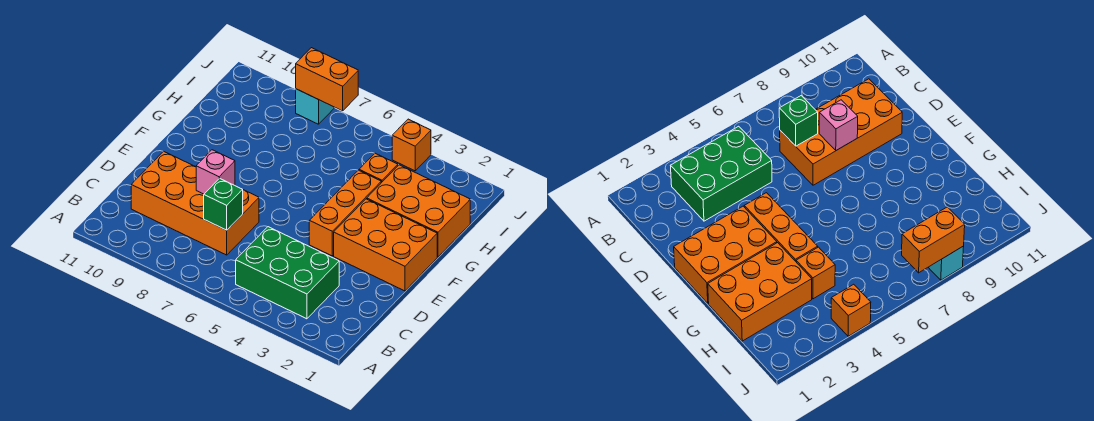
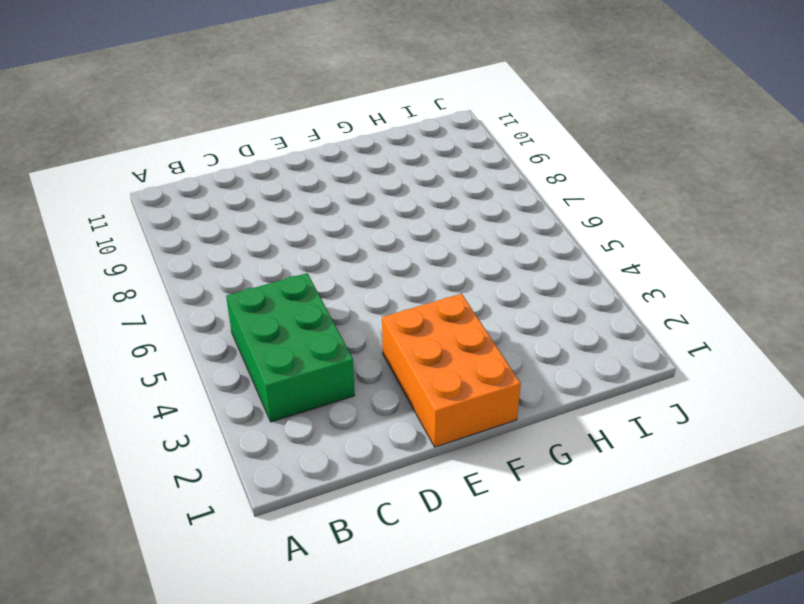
none -> orange brick C7:D10 level 1
none -> orange brick E4:G4 level 1

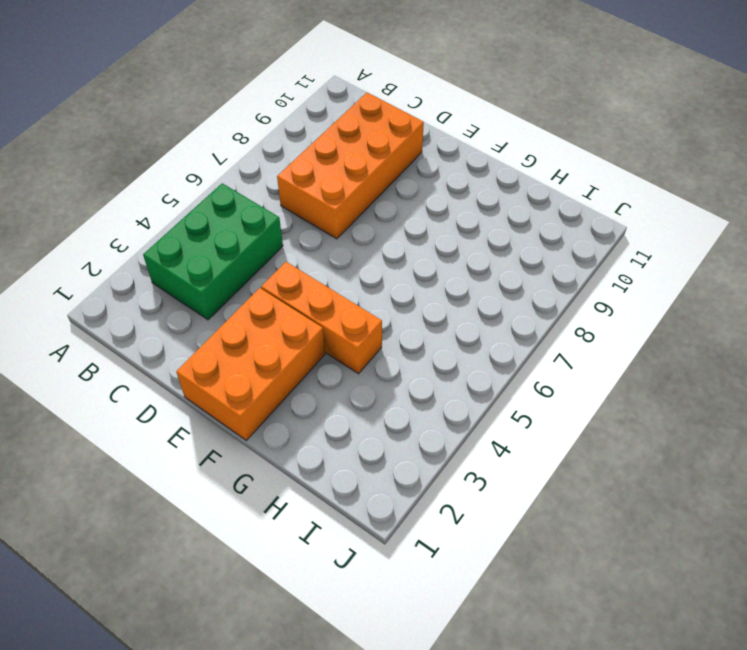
none -> orange brick G1:H3 level 1
none -> orange brick H4 level 1

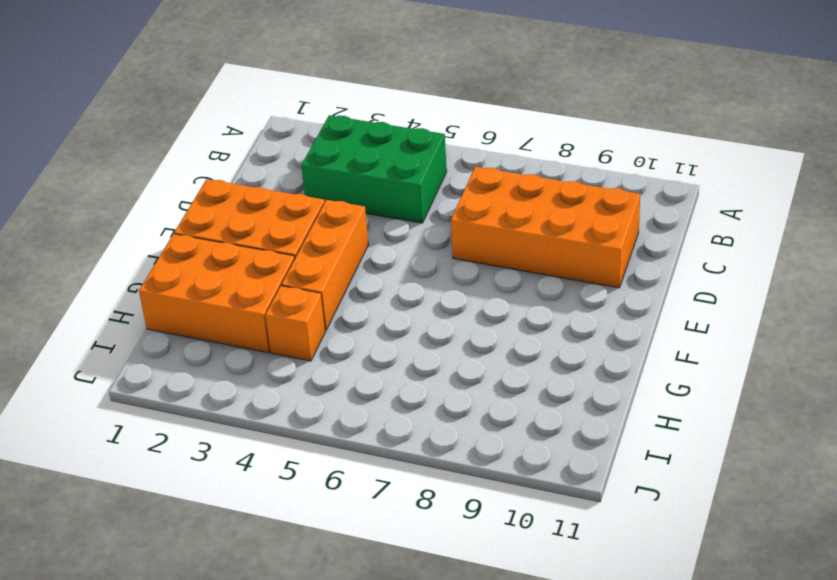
none -> orange brick J4 level 1
none -> cyan brick J8 level 1

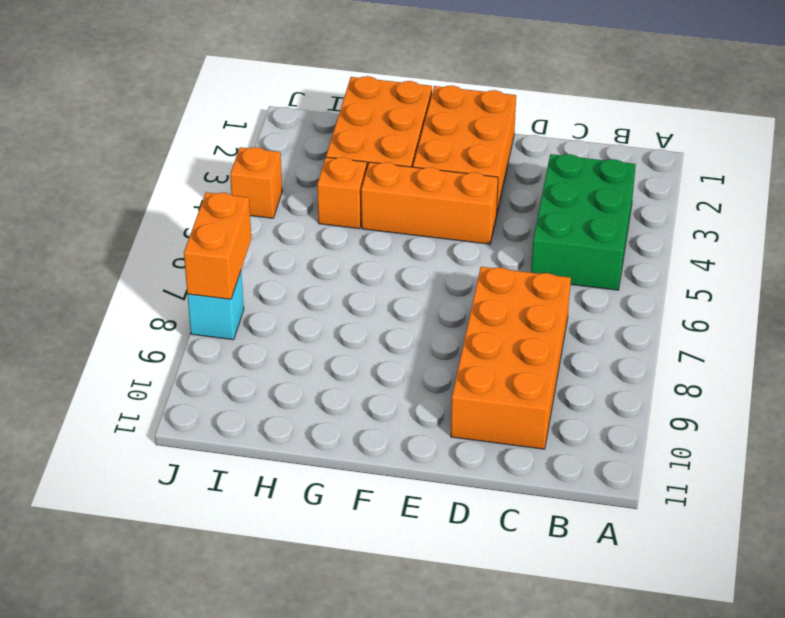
none -> green brick C7 level 2
none -> pink brick D8 level 2

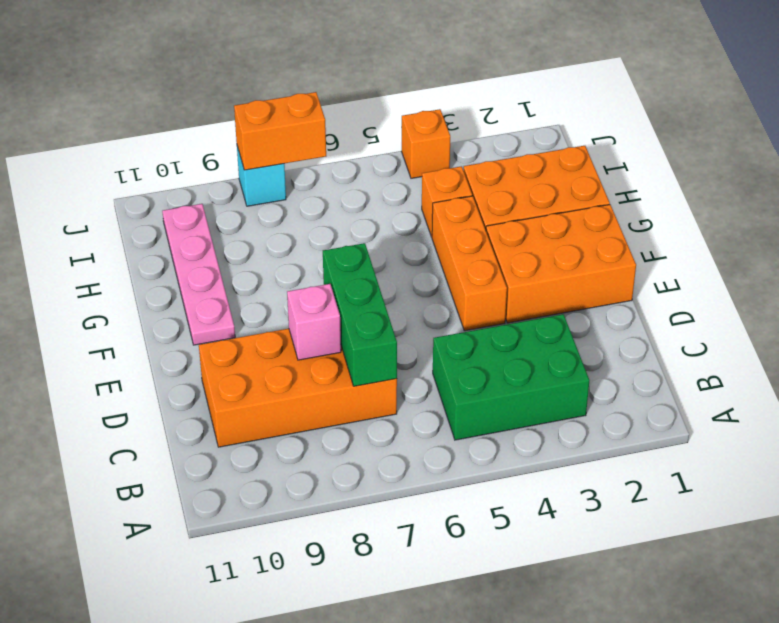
green brick C7:E7 level 2 -> green brick C7 level 2
pink plate F10:I10 level 1 -> none

